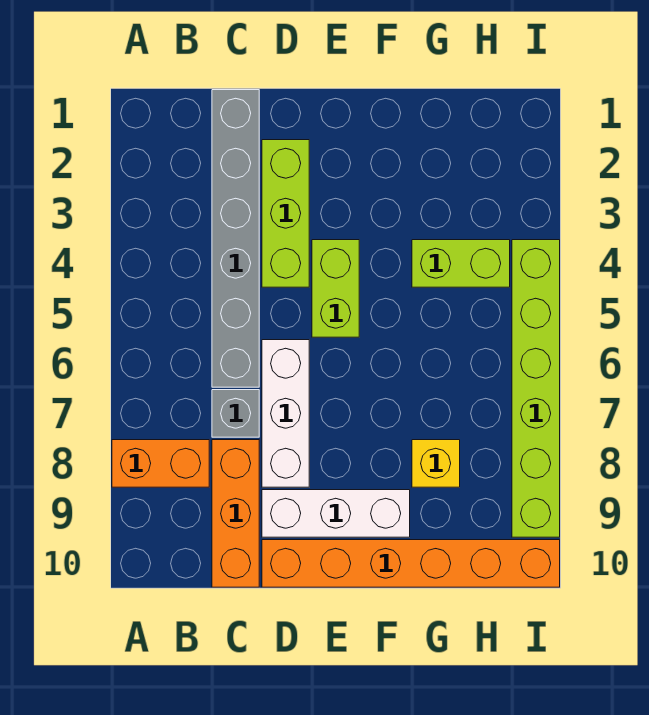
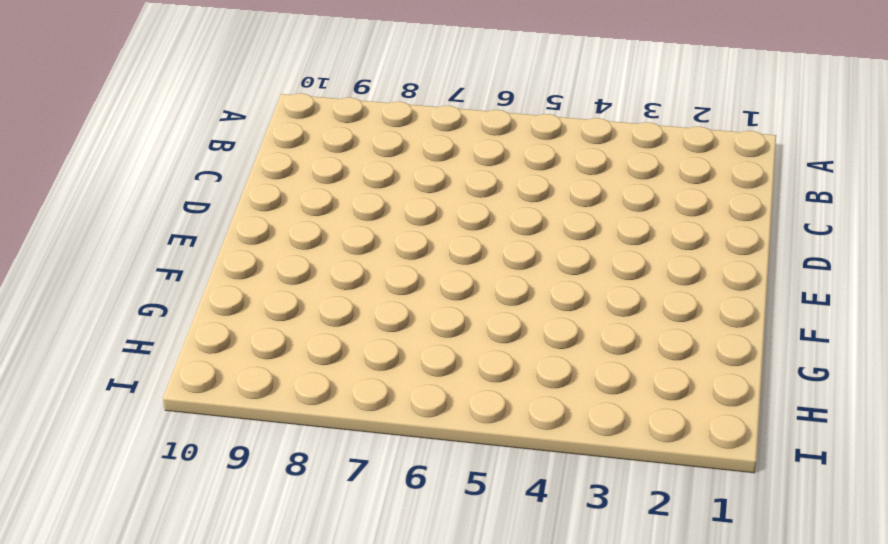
none -> orange brick A8:B8 level 1
none -> grey brick C1:C6 level 1
none -> grey brick C7 level 1

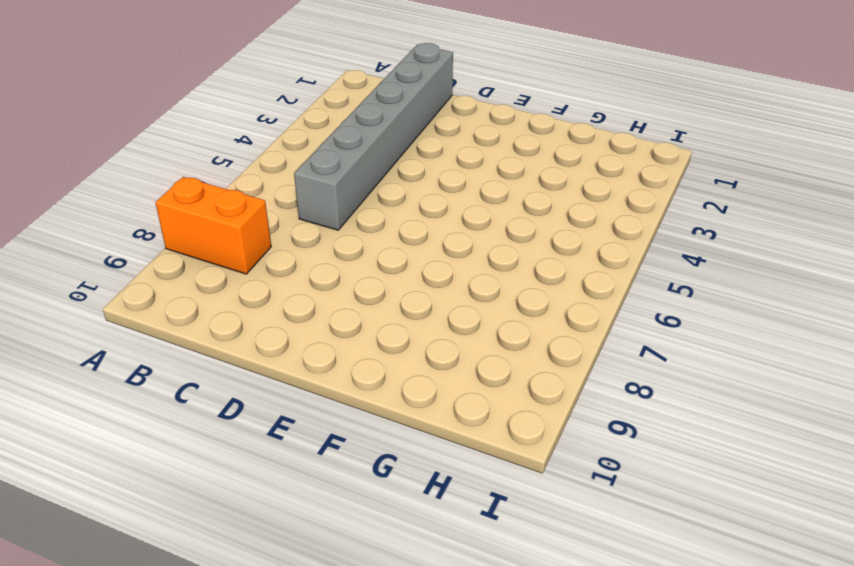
none -> grey brick C7 level 1
none -> orange brick C8:C10 level 1
none -> lime brick D2:D4 level 1

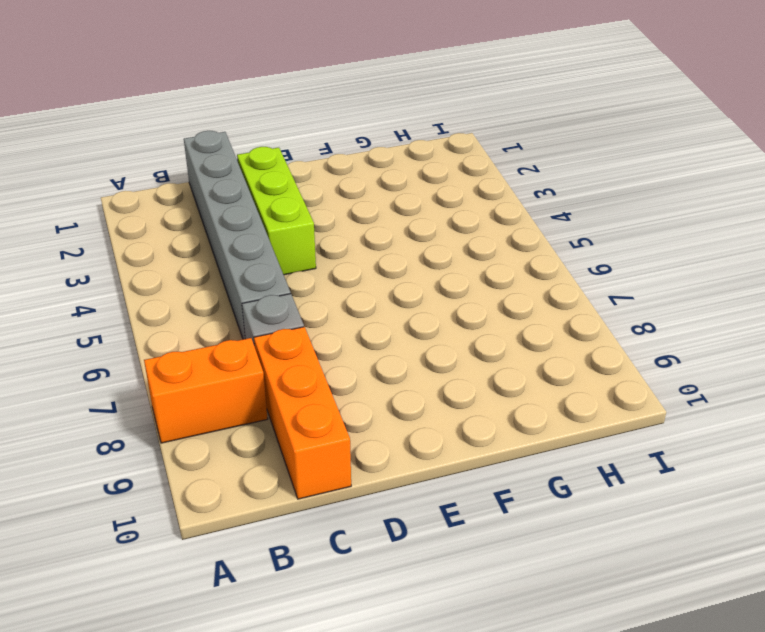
none -> white brick D6:D8 level 1
none -> white brick D9:F9 level 1
none -> orange brick D10:I10 level 1

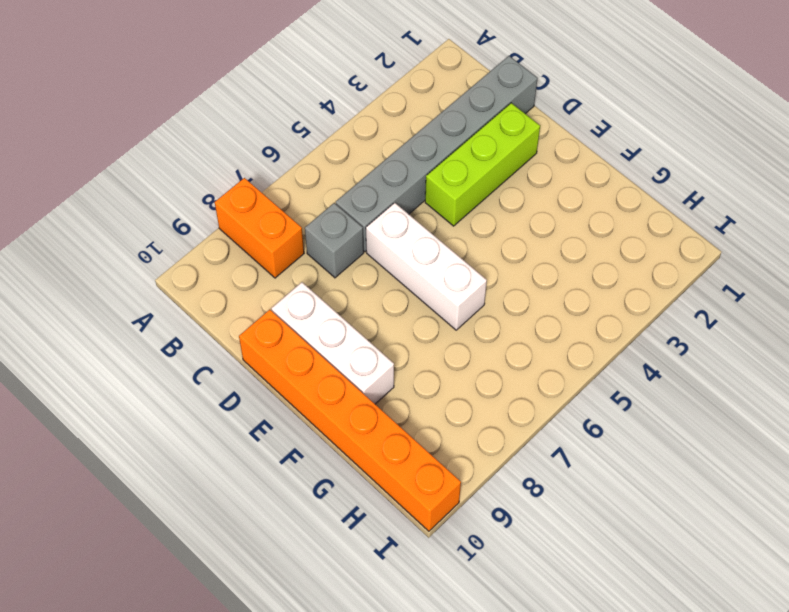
white brick D6:F6 level 1 -> white brick D6:D8 level 1
none -> orange brick C8:C10 level 1
none -> lime brick E4:E5 level 1
none -> lime brick G4:H4 level 1

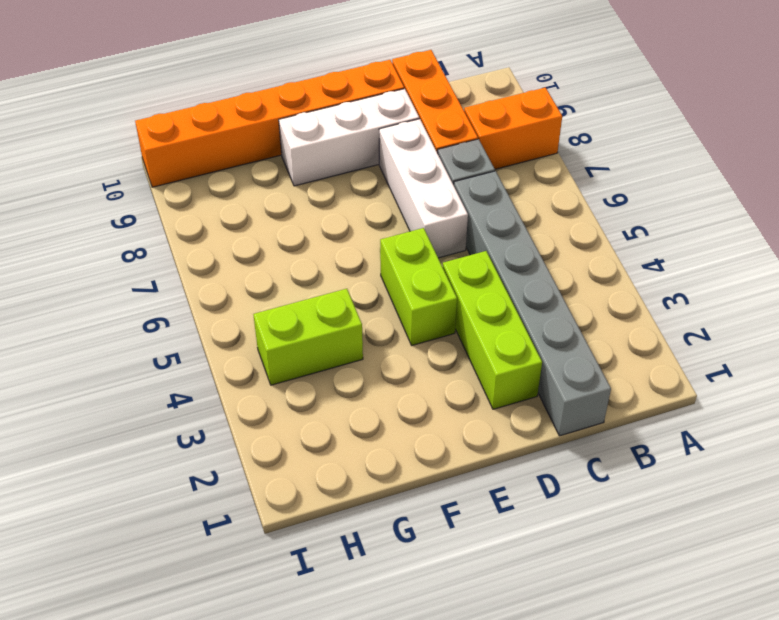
none -> yellow brick G8 level 1
none -> lime brick I4:I9 level 1

